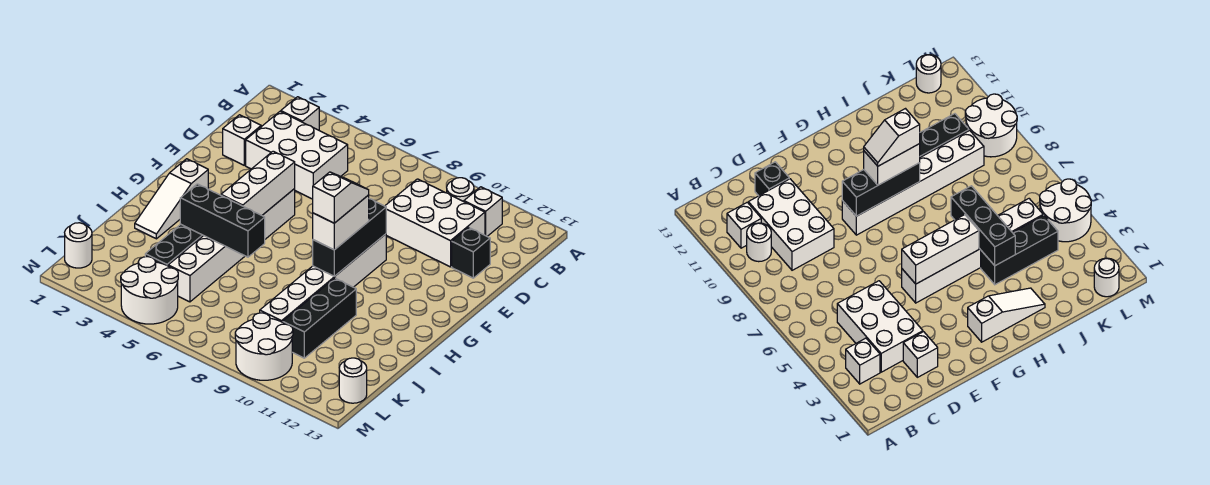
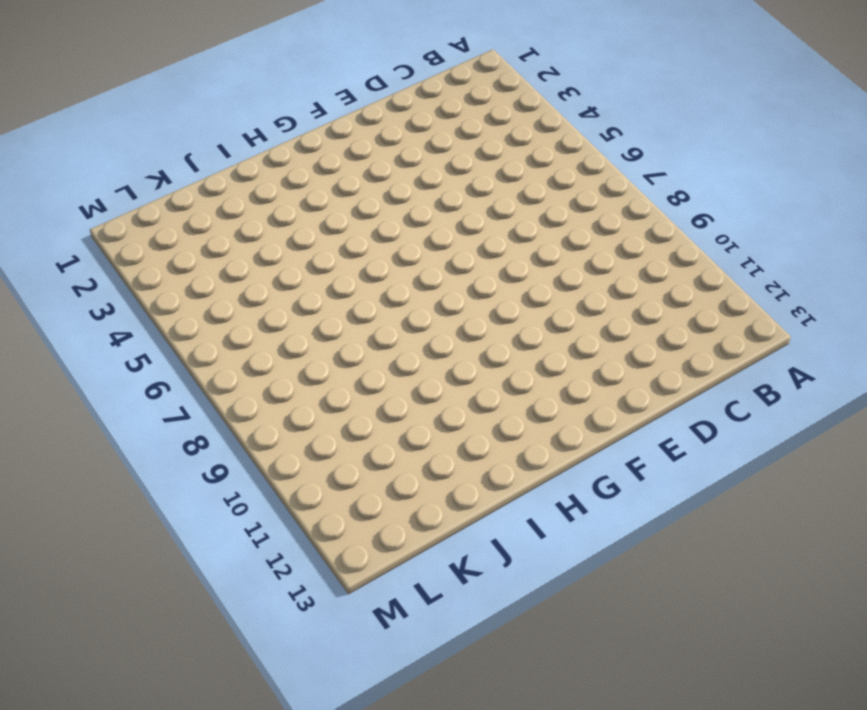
none -> white brick B3 level 1
none -> white round brick B10 level 1
none -> white brick B11 level 1

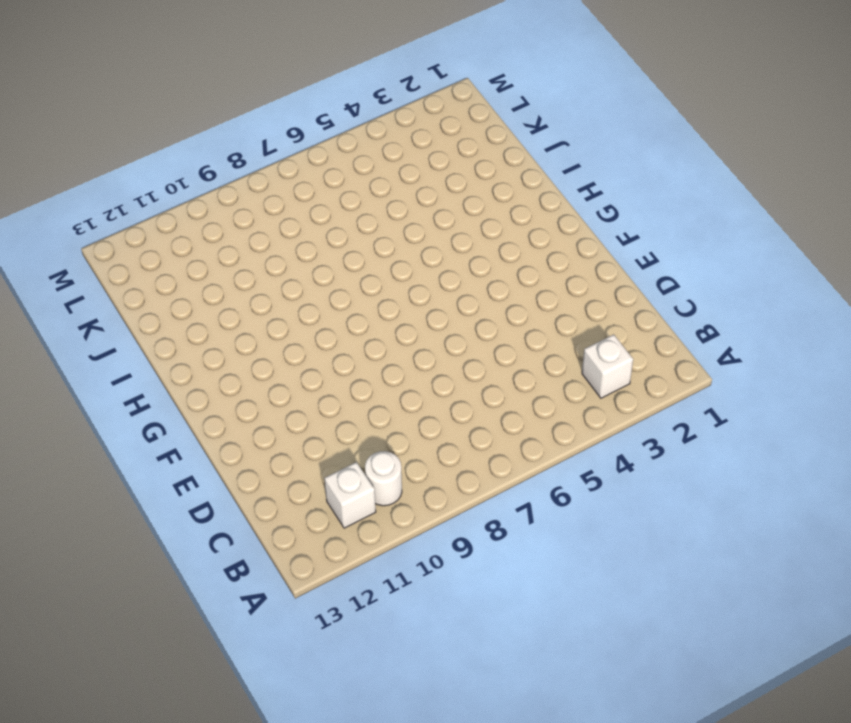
none -> white brick C3:D5 level 1
none -> white brick C9:D11 level 1
none -> white brick D2 level 1

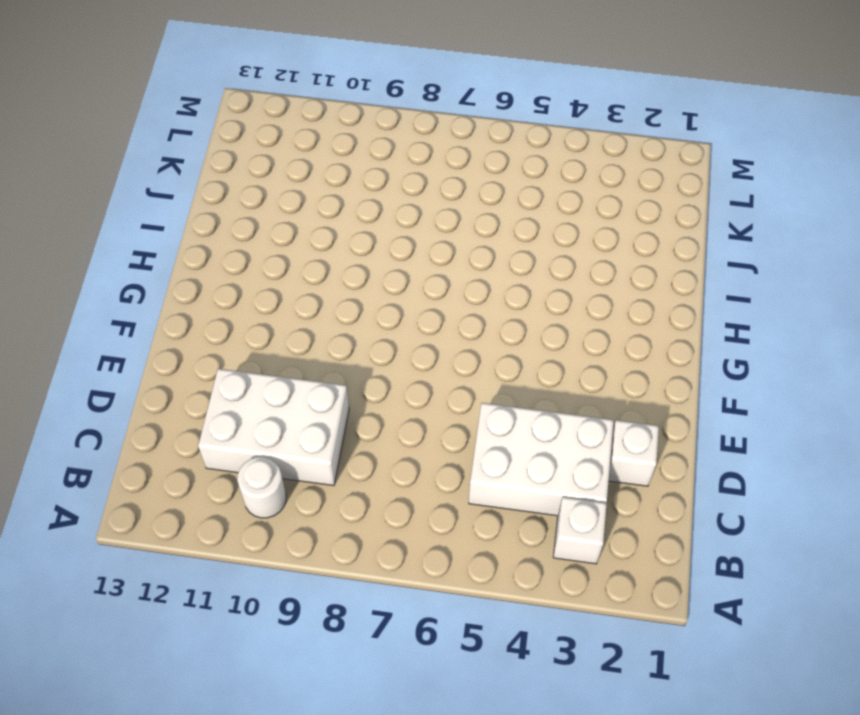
none -> white brick B11 level 1
none -> black brick D12 level 1
none -> white brick F5:K5 level 1

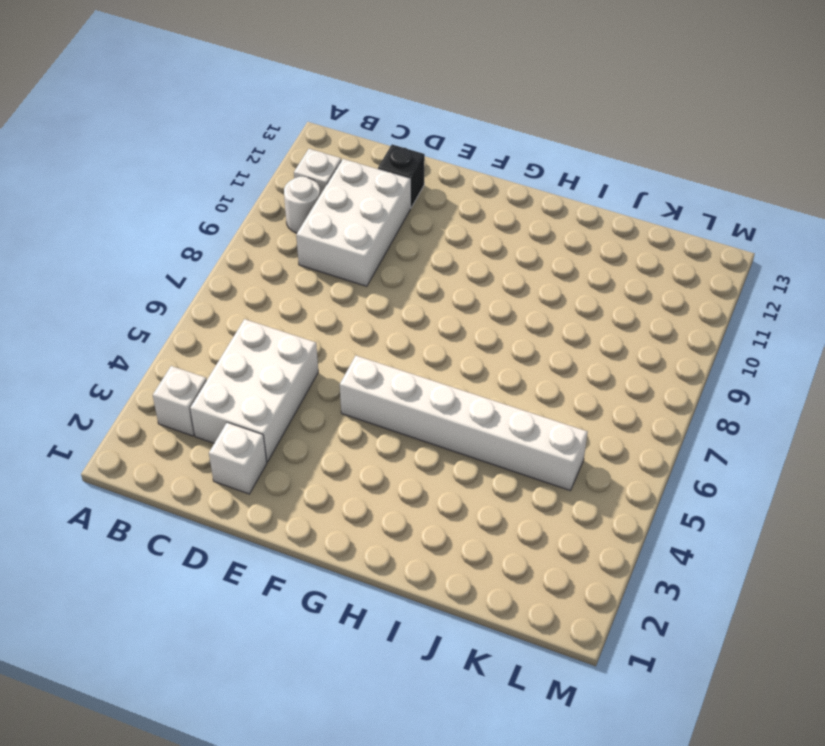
none -> white brick F9:K9 level 1
none -> white slope G2:I2 level 1 top G
none -> black brick I4:K4 level 1

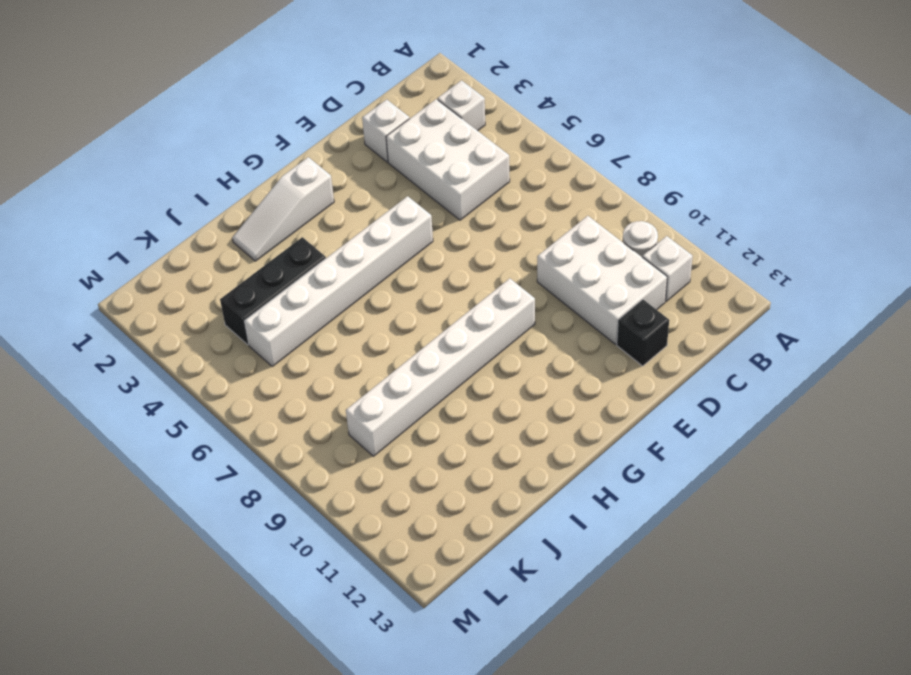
none -> black brick I10:K10 level 1
none -> white round brick L1 level 1
none -> white round brick L4:M5 level 1

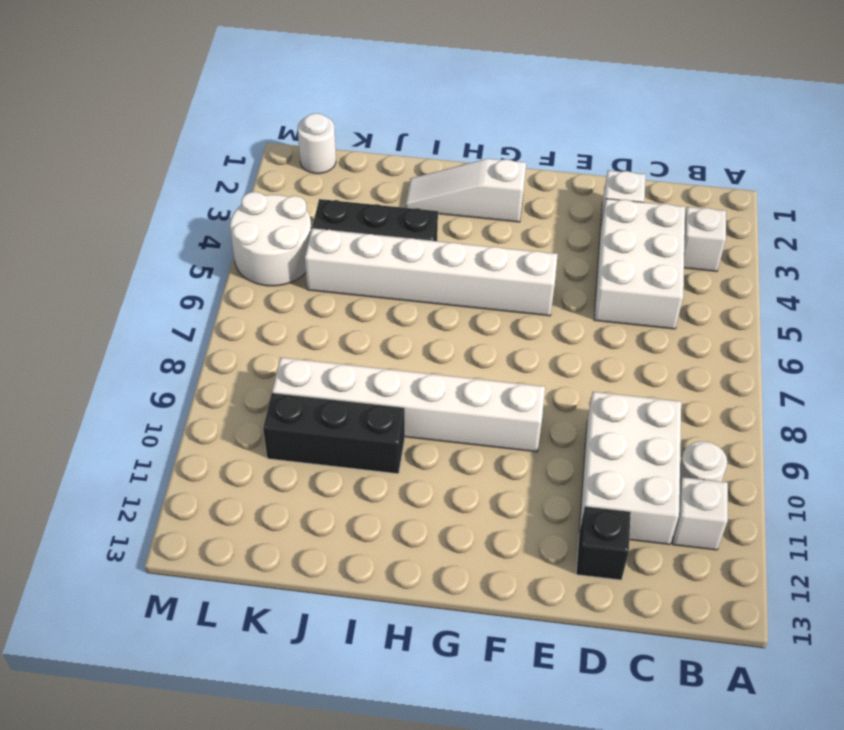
none -> white round brick L9:M10 level 1
none -> white round brick L13 level 1
none -> white brick F5:H5 level 2

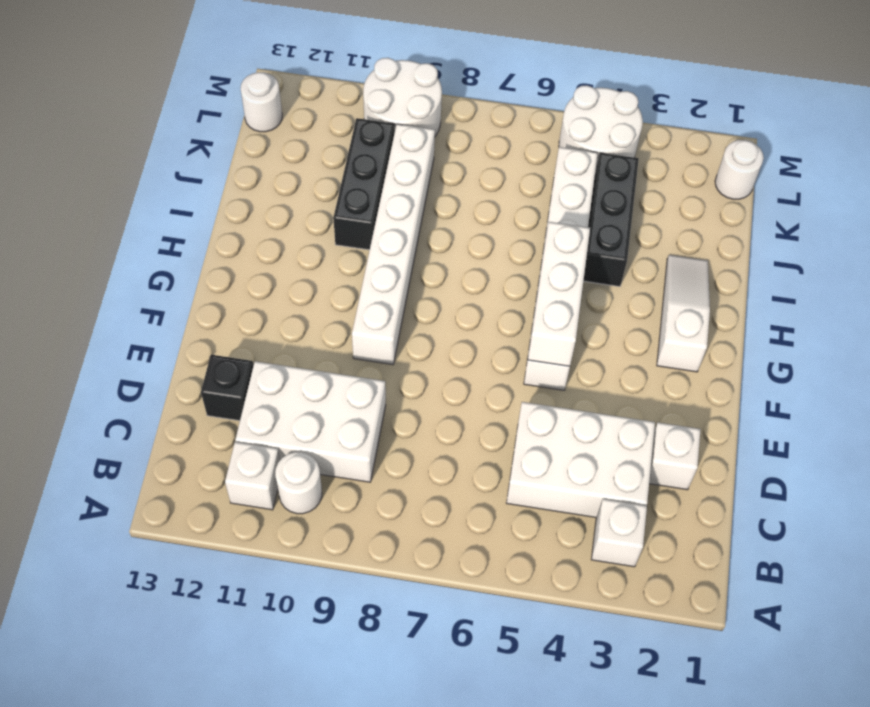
none -> black brick F9:H9 level 2
none -> black brick I4:I6 level 2
none -> white brick G9:H9 level 3

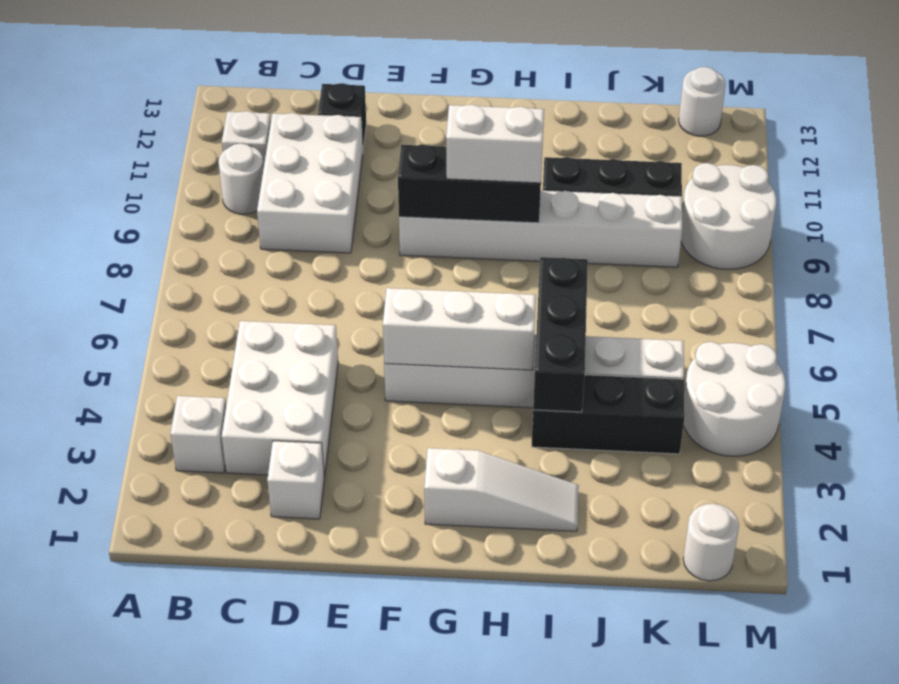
none -> white slope G9:H9 level 4 top H

